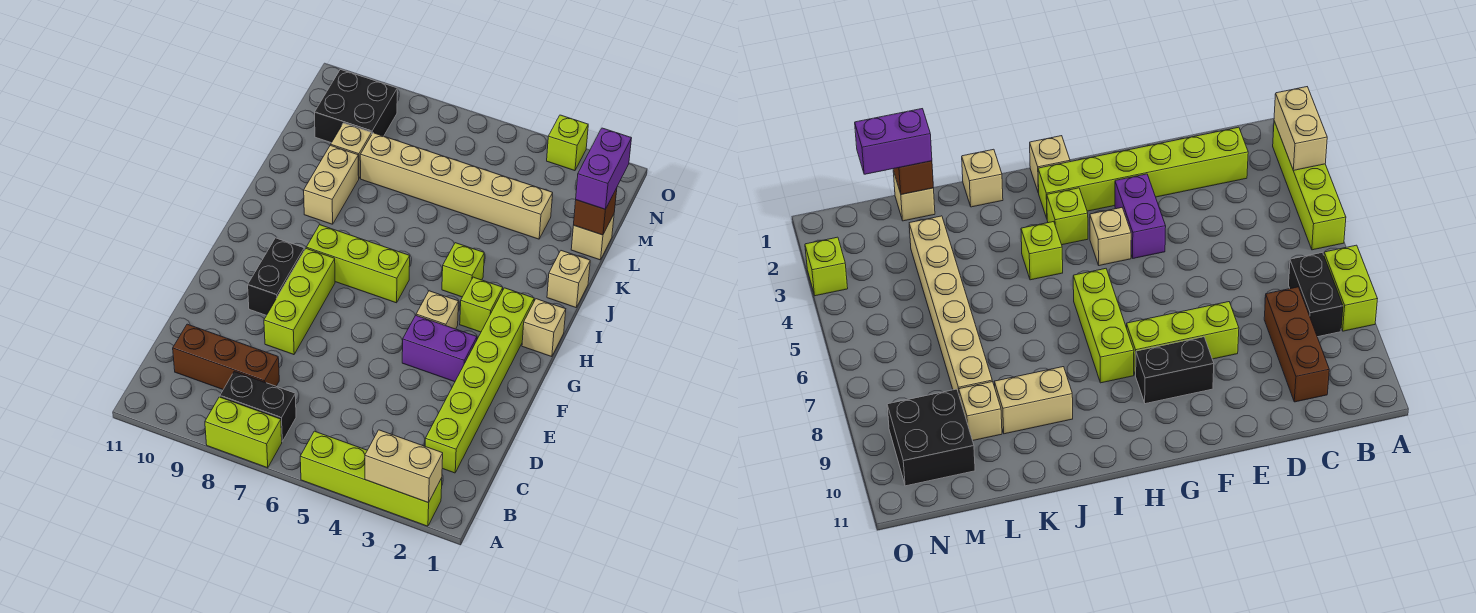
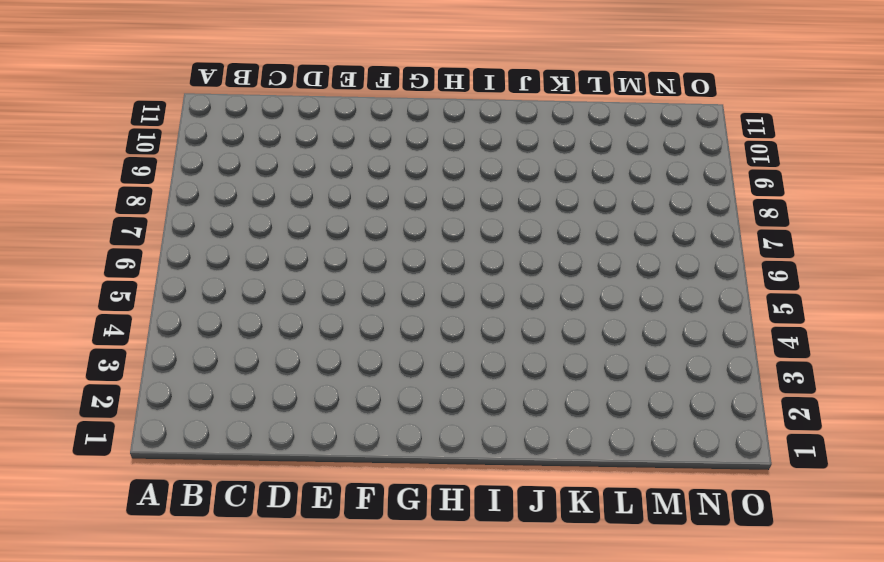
none -> lime brick A2:A5 level 1
none -> lime brick A7:A8 level 1
none -> black brick B7:B8 level 1

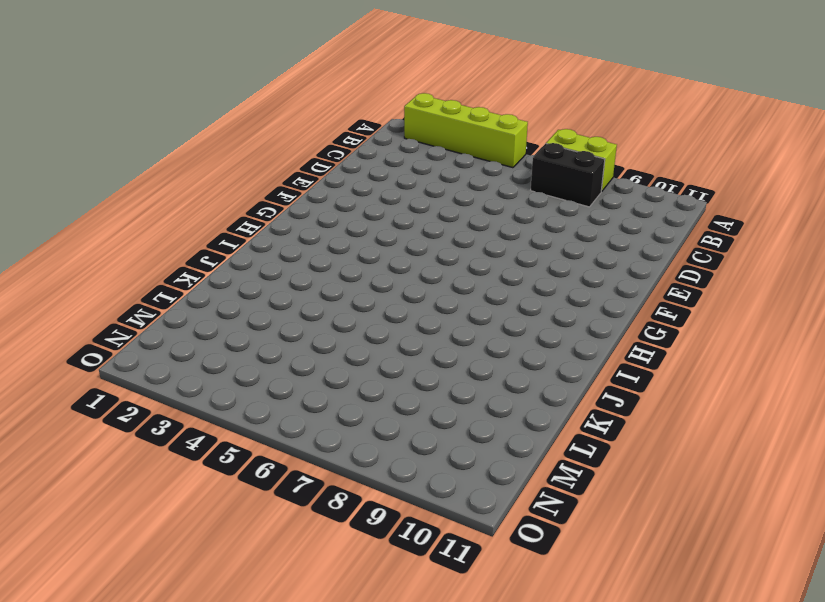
none -> lime brick C2:H2 level 1
none -> brown brick C8:C10 level 1
none -> lime brick E8:G8 level 1

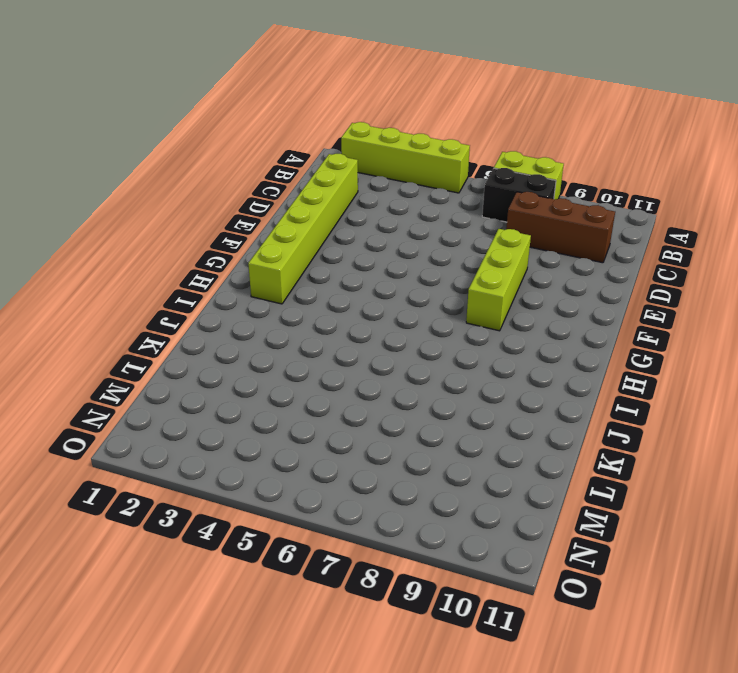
none -> purple brick F3:F4 level 1
none -> black brick F9:G9 level 1
none -> tan brick G4 level 1

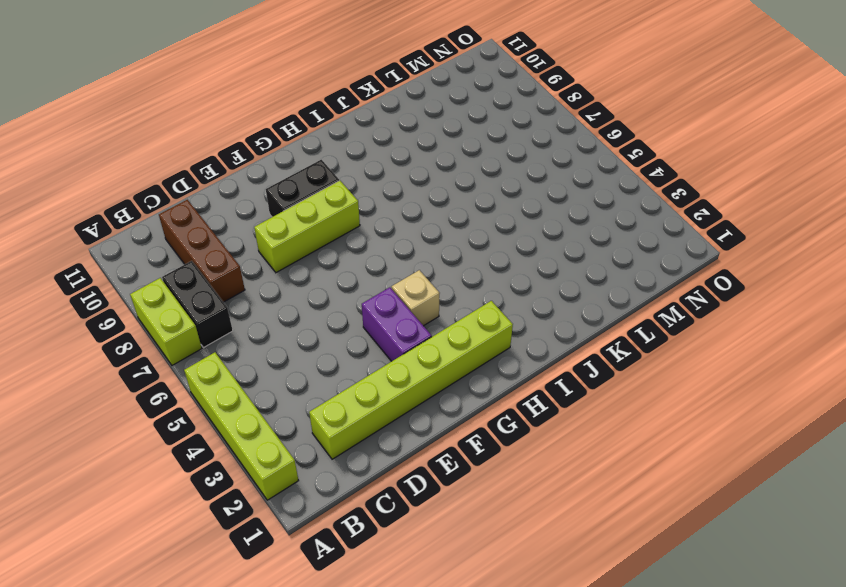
none -> tan brick H1 level 1
none -> lime brick H3 level 1
none -> lime brick H6:H8 level 1

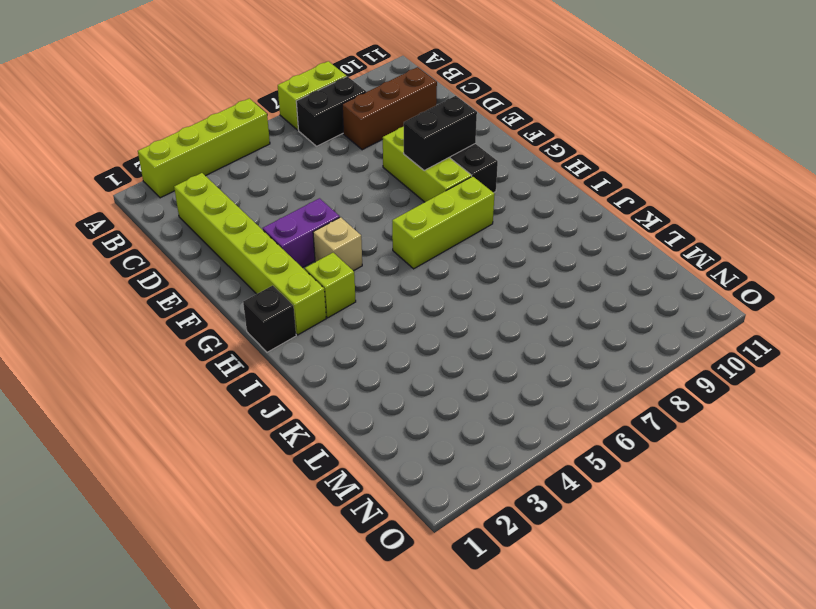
black brick F8:F9 level 2 -> none
black brick H1 level 1 -> tan brick H1 level 1
none -> lime brick I4 level 1
none -> tan brick J1 level 1
none -> tan brick J9:K9 level 1

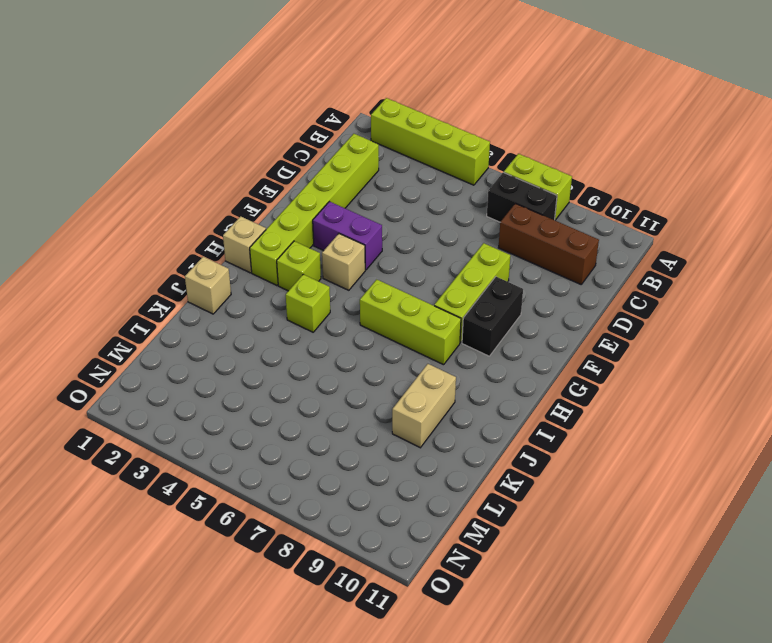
none -> tan brick L1 level 1
none -> tan brick L3:L8 level 1
none -> tan brick L9 level 1

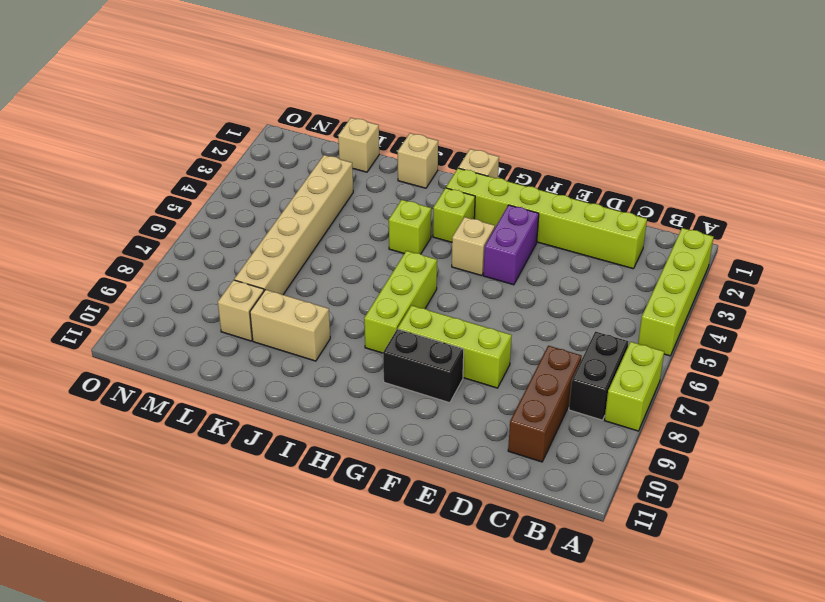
none -> black brick M9:N10 level 1
none -> lime brick O3 level 1
none -> tan brick A2:A3 level 2

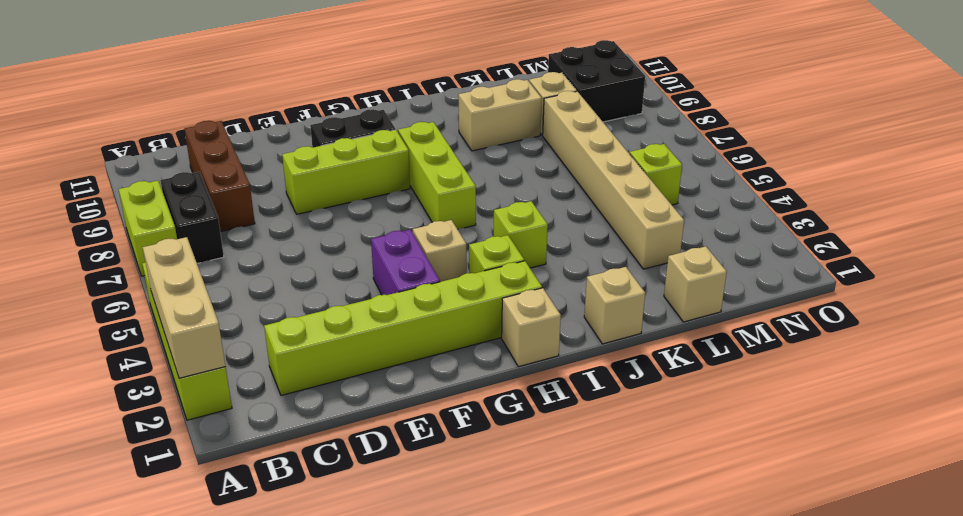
tan brick A2:A4 level 2 -> tan brick A2:A3 level 2
lime brick M5 level 1 -> lime brick O3 level 1
none -> brown brick L1 level 2
none -> purple brick L1:M1 level 3

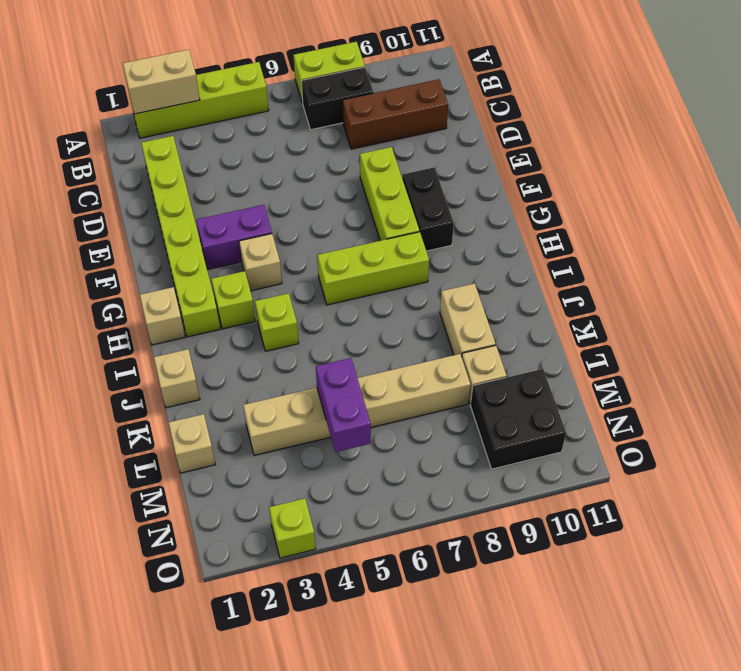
purple brick L5:M5 level 2 -> purple brick L1:M1 level 3
none -> brown brick L1 level 2

